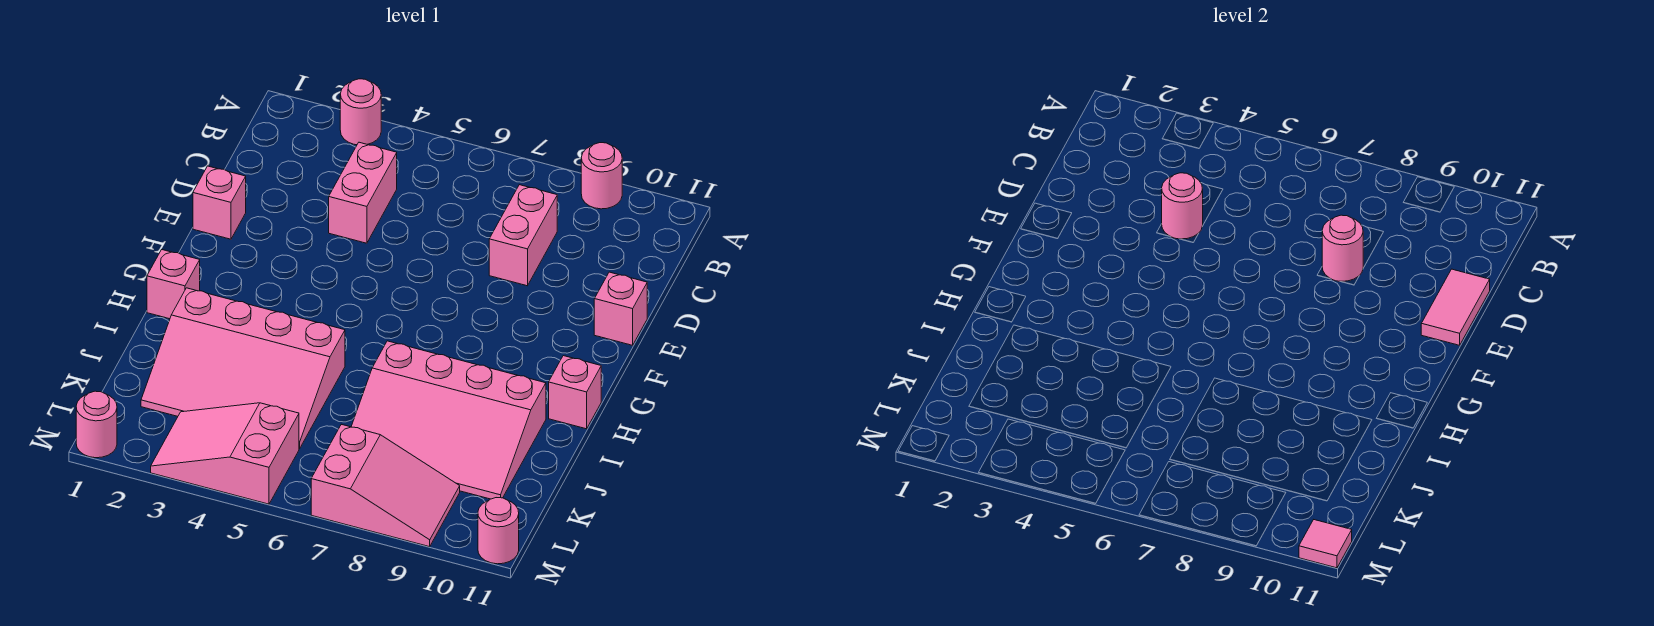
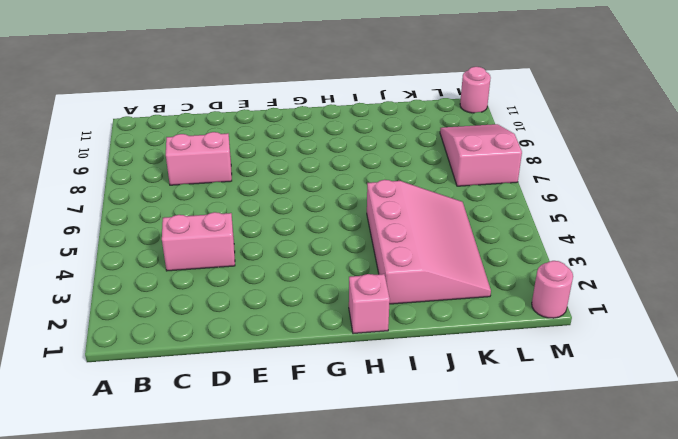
none -> pink round brick A3 level 1
none -> pink round brick A9 level 1
none -> pink brick E1 level 1

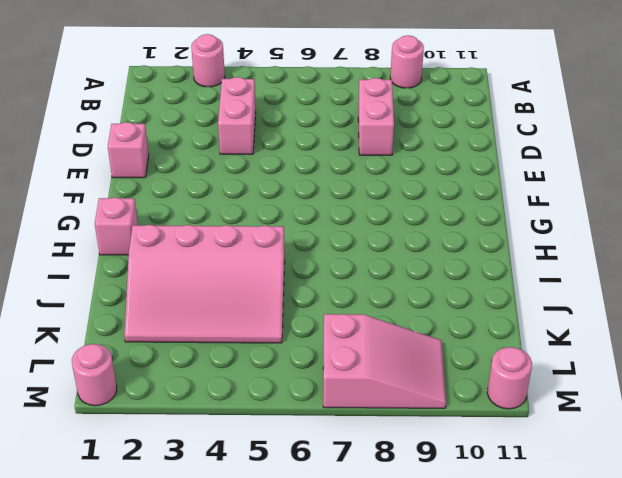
none -> pink brick E11 level 1
none -> pink brick H11 level 1
none -> pink slope I7:K10 level 1 top I

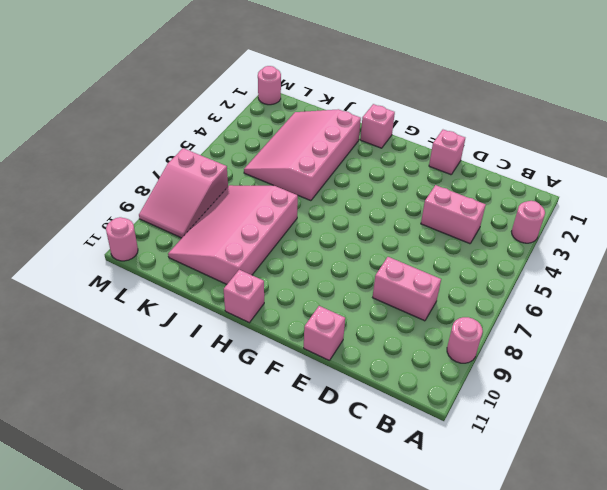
none -> pink slope L3:M5 level 1 top 5
none -> pink round brick D4 level 2
none -> pink round brick D8 level 2

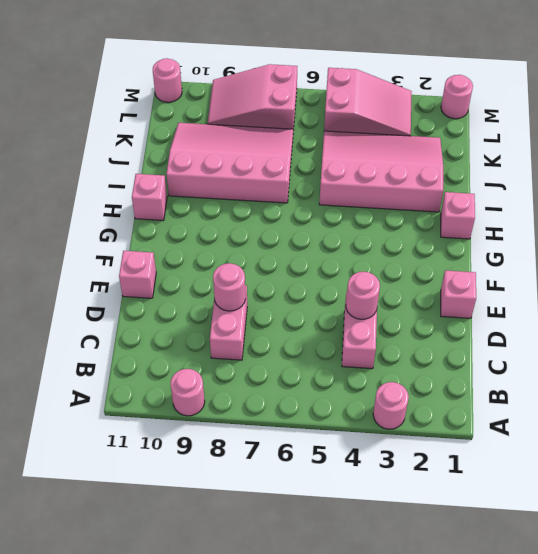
none -> pink tile D11:E11 level 2
none -> pink tile M11 level 2

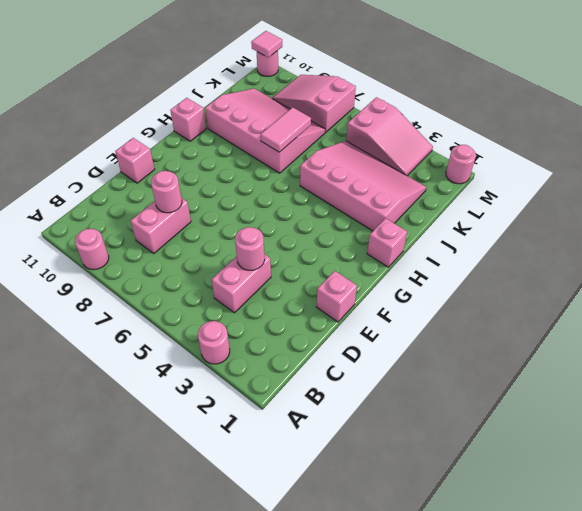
pink tile I7:J7 level 2 -> pink tile D11:E11 level 2

